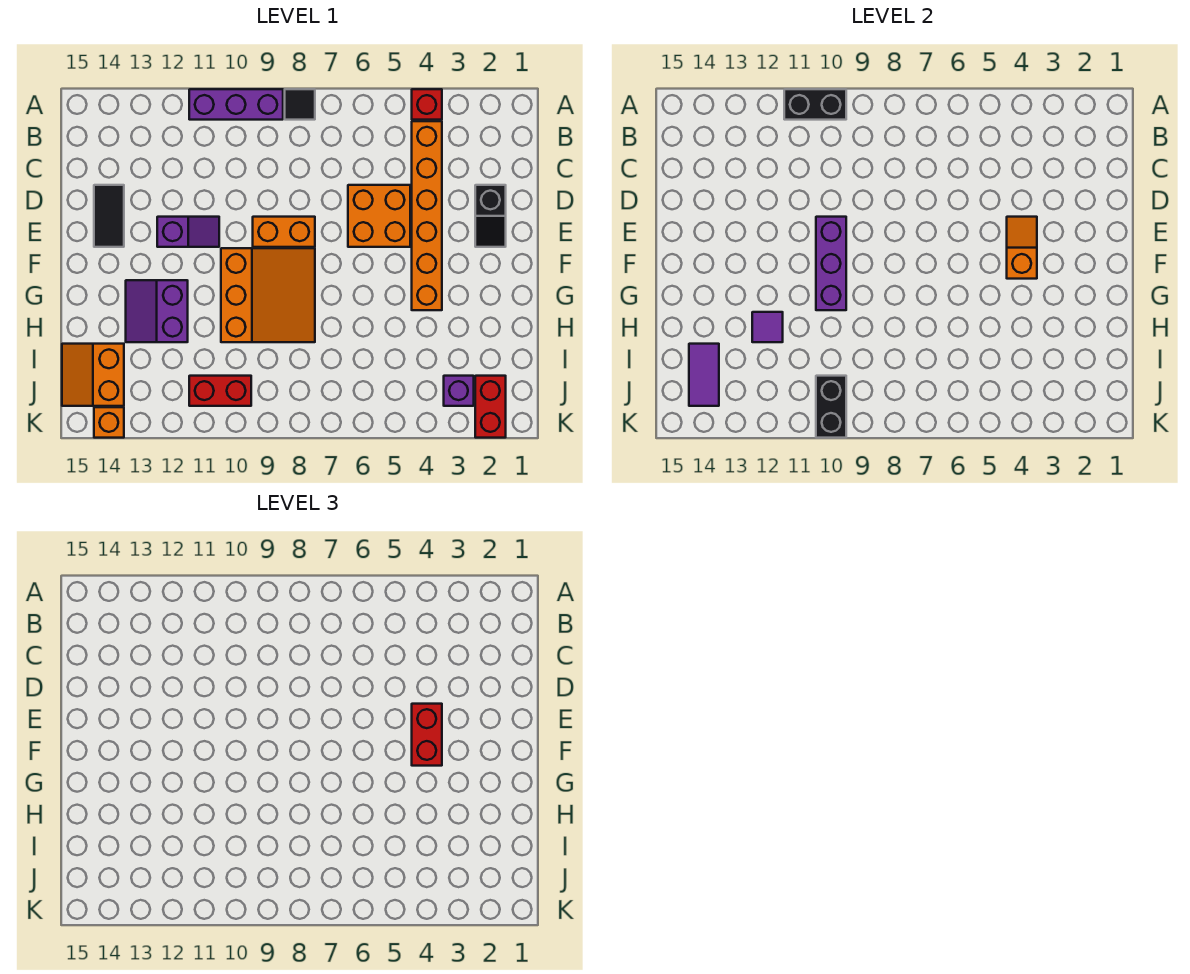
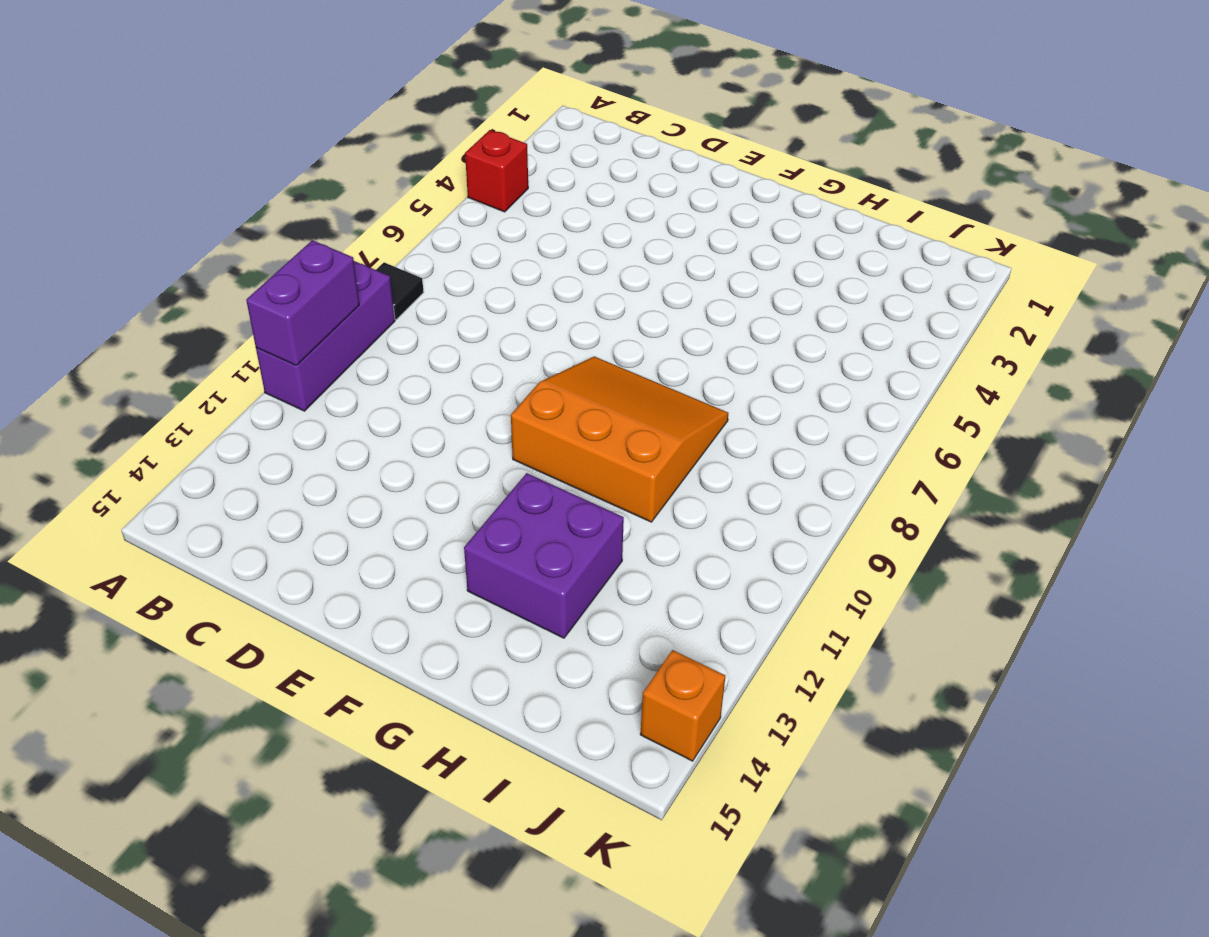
purple brick A10:A11 level 2 -> black brick A10:A11 level 2
purple brick G12:H13 level 1 -> purple slope G12:H13 level 1 top 12
none -> orange brick B4:G4 level 1
none -> black slope D2:E2 level 1 top D
none -> orange brick D5:E6 level 1

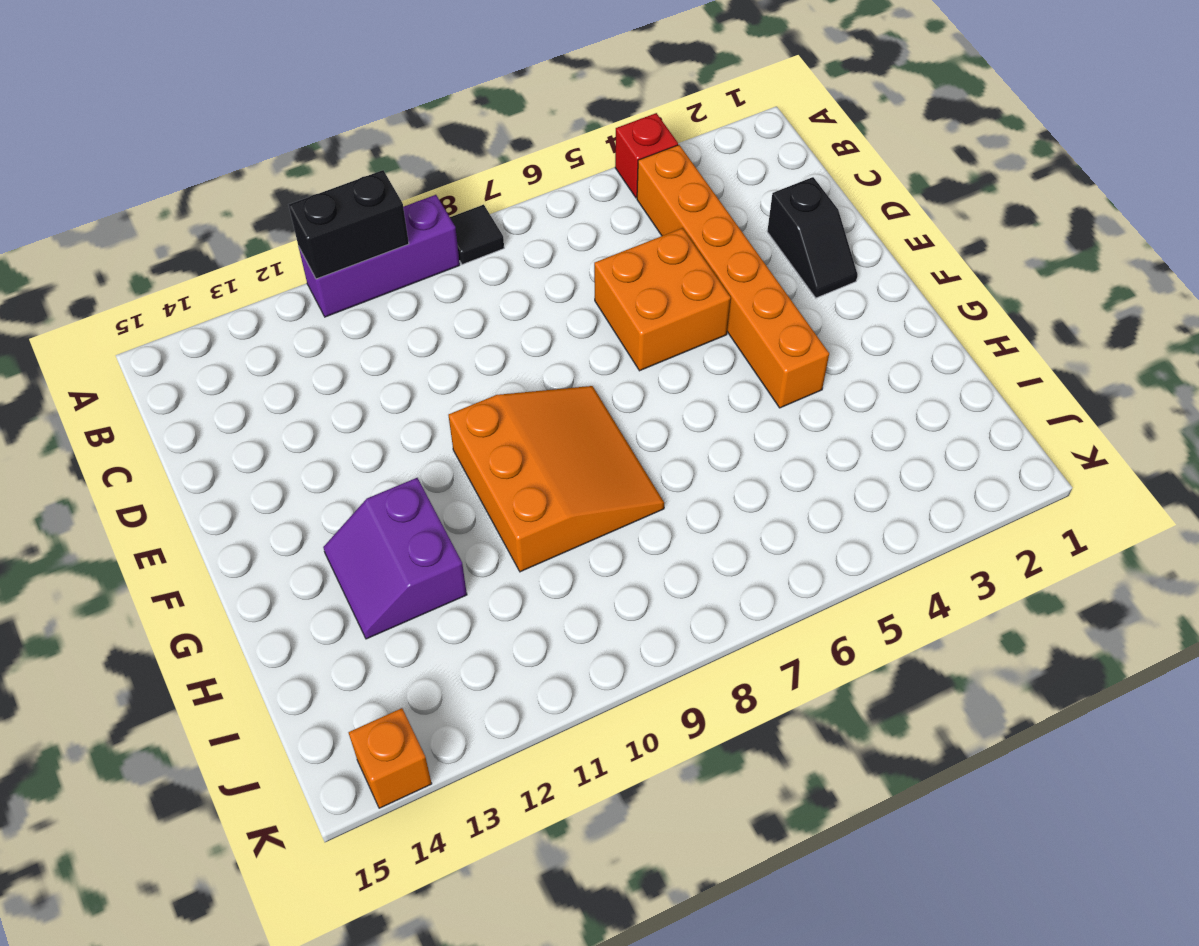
none -> black tile D14:E14 level 1
none -> orange brick E8:E9 level 1
none -> purple slope E11:E12 level 1 top 12

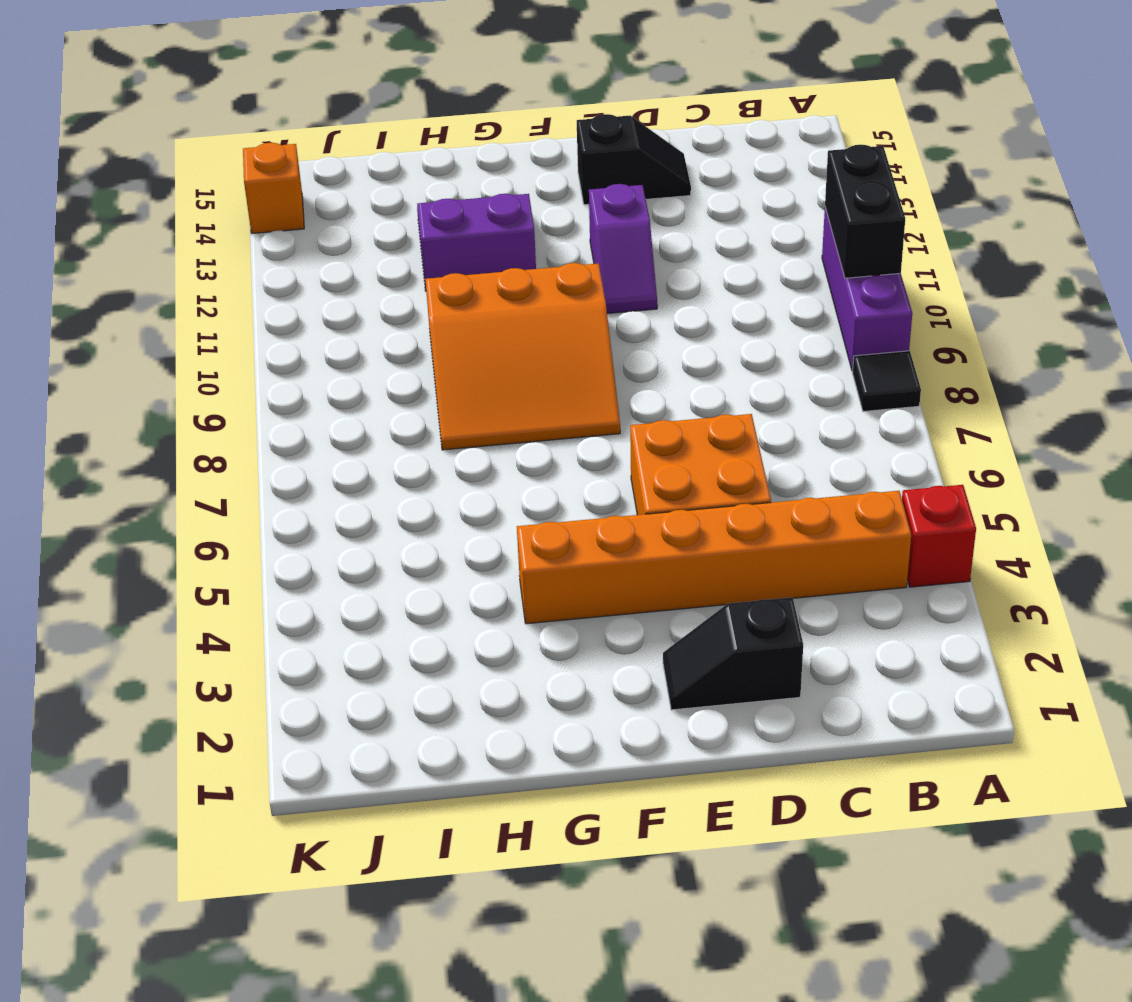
black slope D14:E14 level 1 top E -> black tile D14:E14 level 1
none -> orange brick E8:E9 level 1
none -> orange slope I14:J15 level 1 top 14
none -> red brick J2:K2 level 1

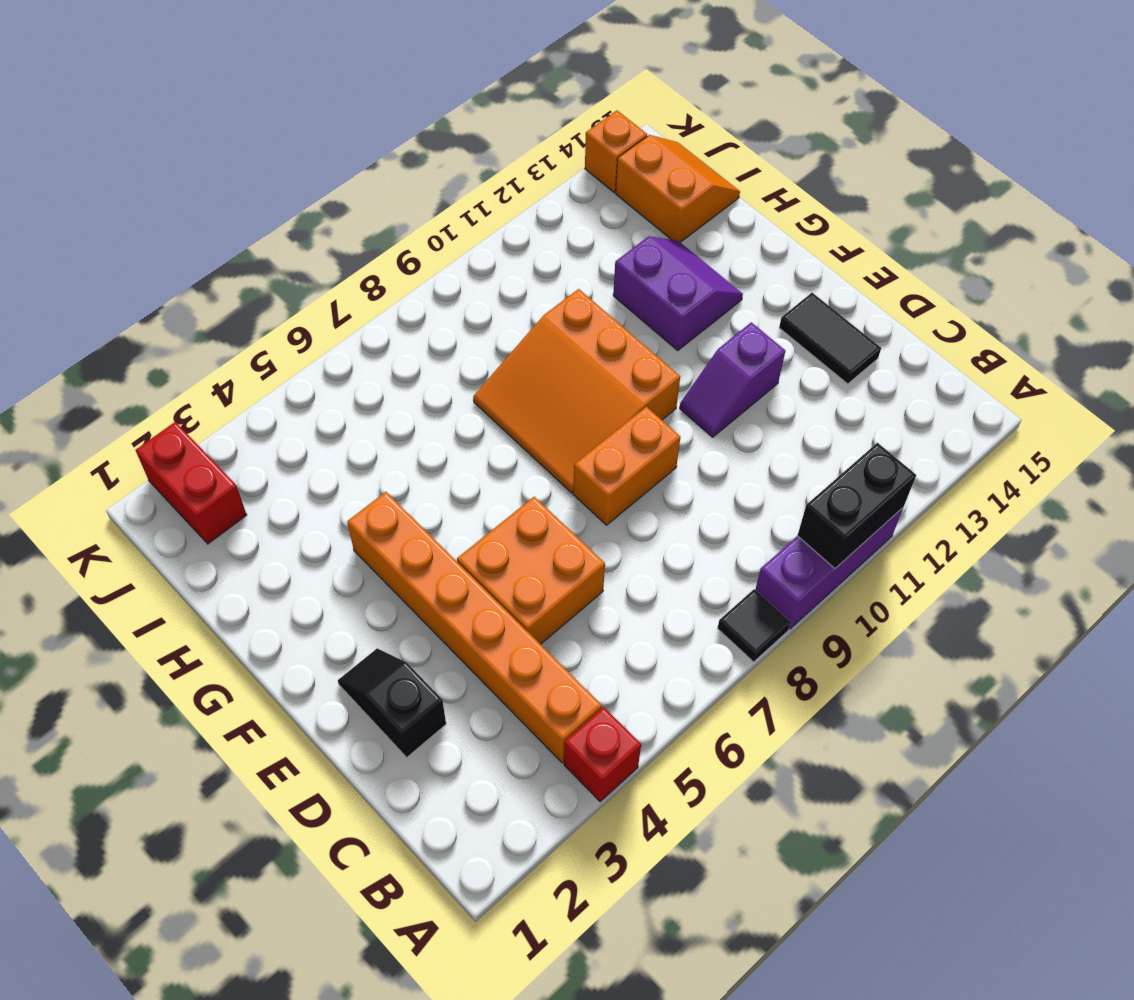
none -> purple brick J3 level 1
none -> red brick J10:J11 level 1
none -> orange slope E4:F4 level 2 top F

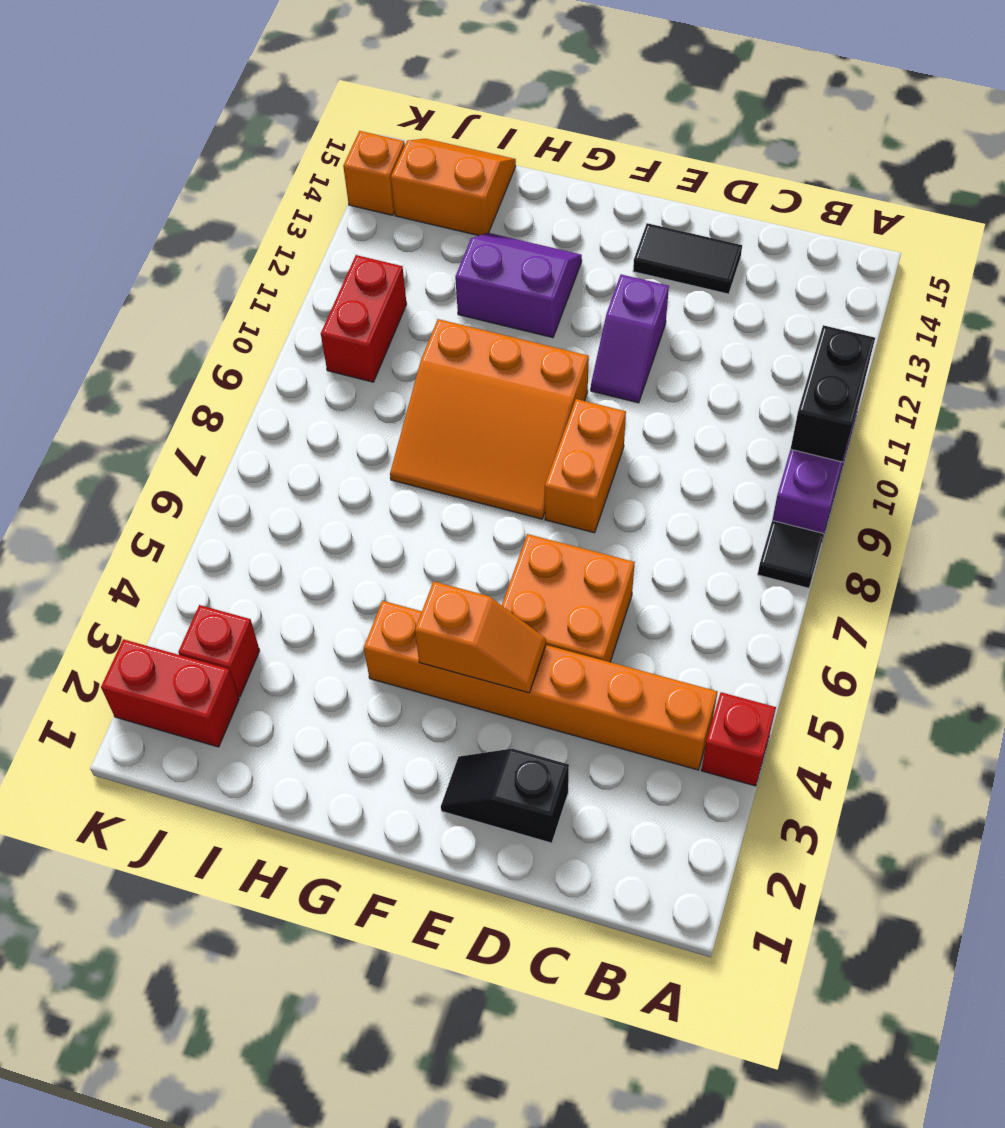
red brick J3 level 1 -> purple brick J3 level 1
none -> purple brick E10:G10 level 2
none -> purple tile H12 level 2
none -> purple tile I14:J14 level 2

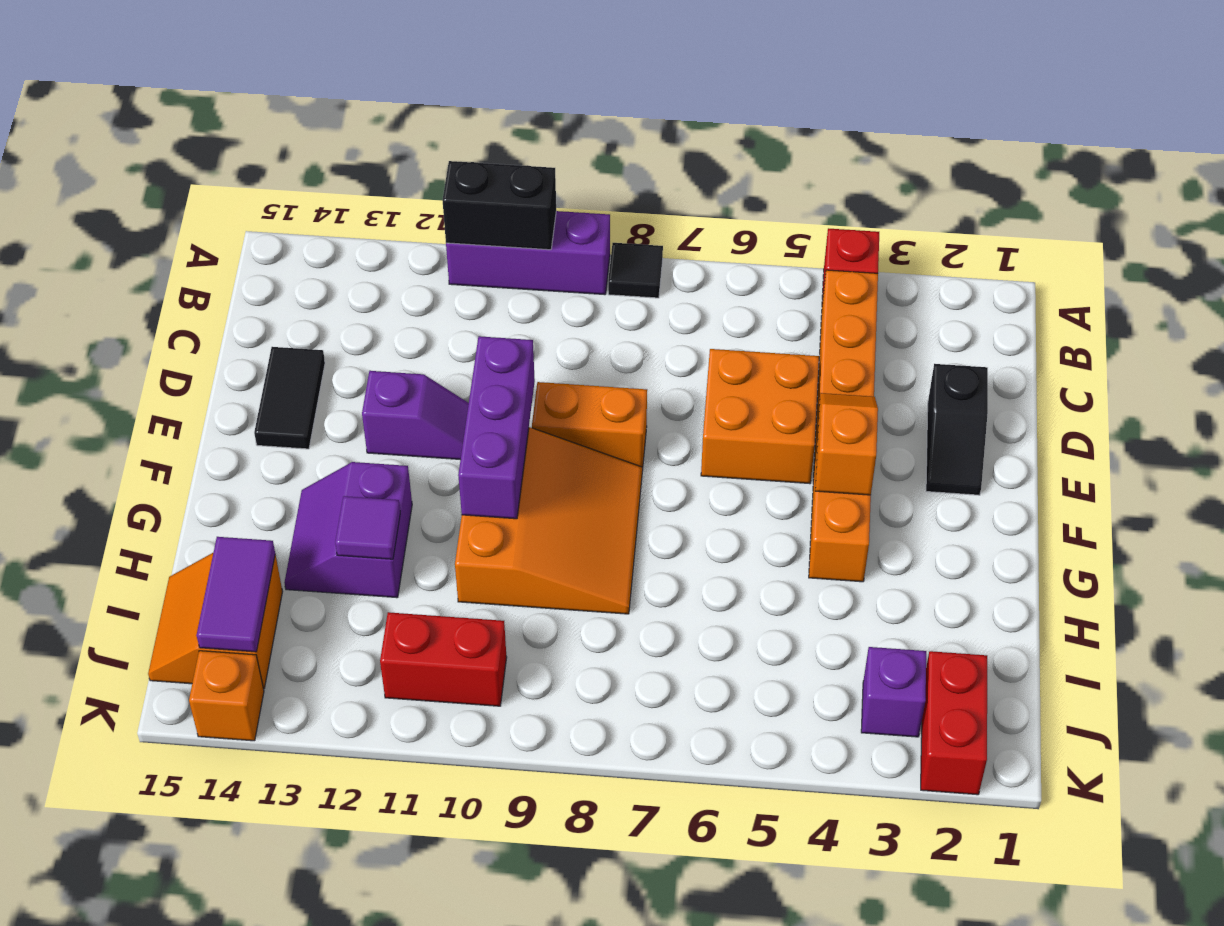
none -> black brick J10:K10 level 2
none -> red brick E4:F4 level 3

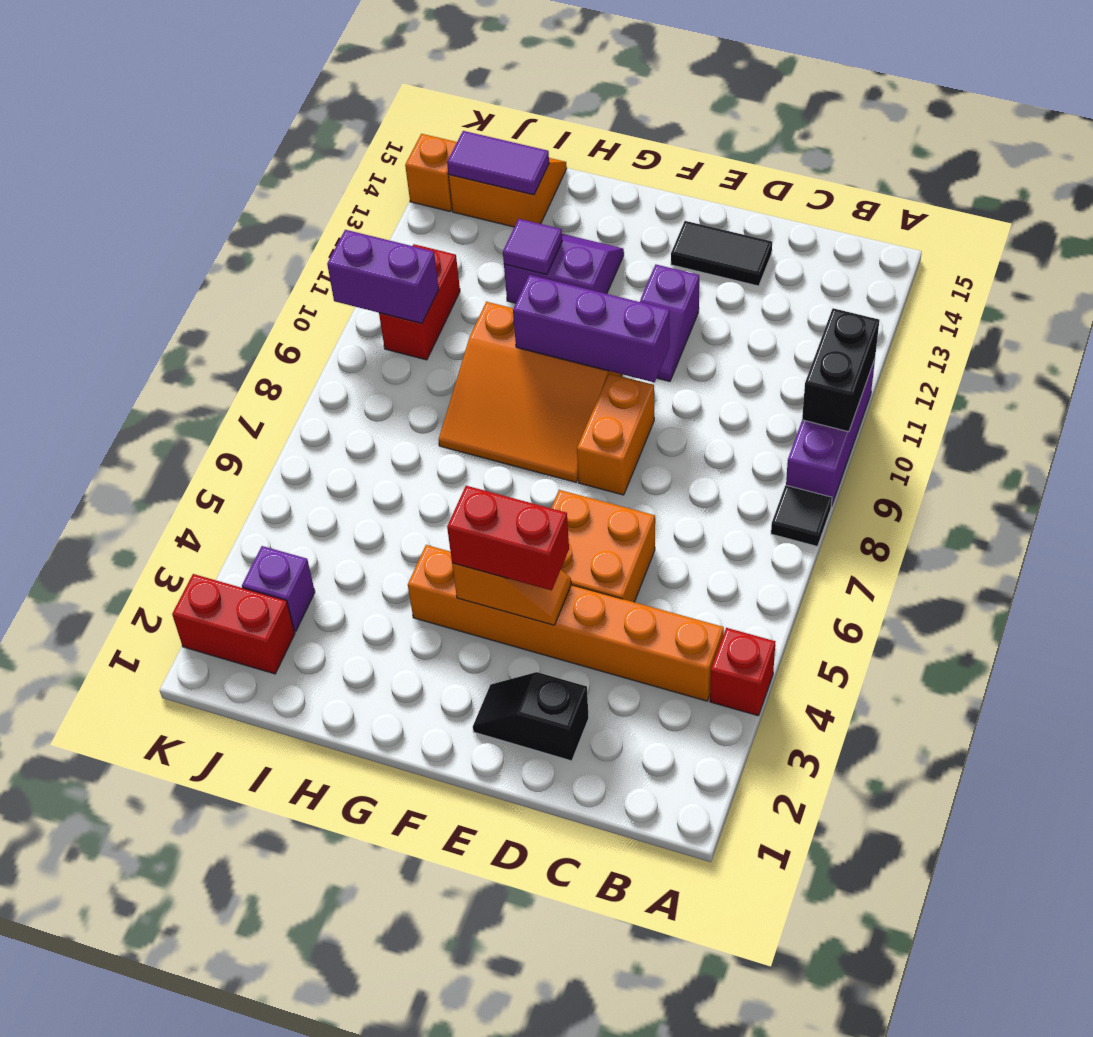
purple brick J10:K10 level 2 -> black brick J10:K10 level 2

